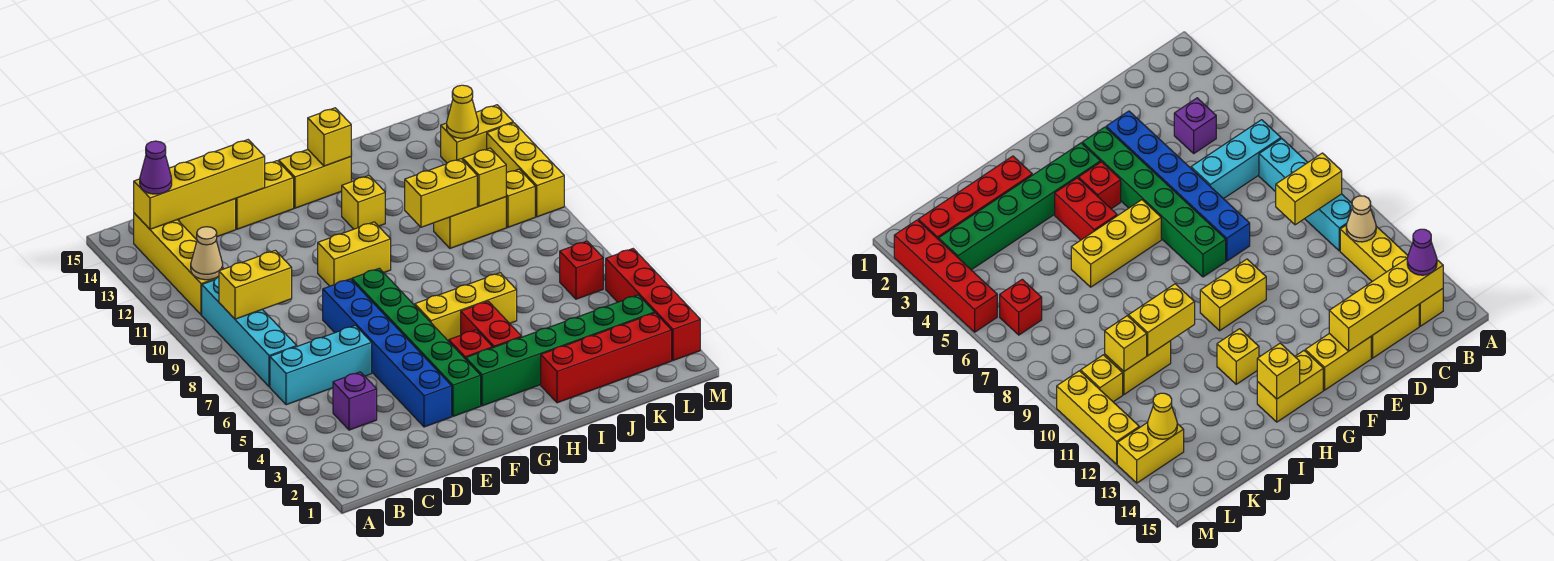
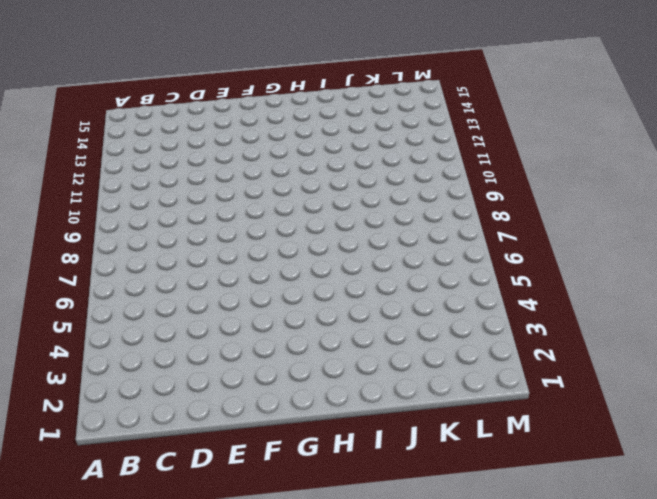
none -> cyan brick B6:D6 level 1
none -> cyan brick B7:B10 level 1
none -> yellow brick B11:B14 level 1
none -> purple brick C4 level 1

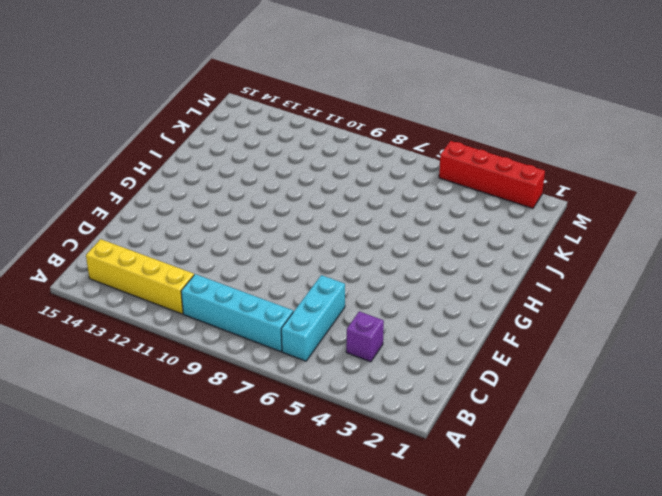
none -> yellow brick C14:D14 level 1
none -> blue brick E3:E8 level 1
none -> yellow brick E14:F14 level 1
none -> green brick F3:F8 level 1

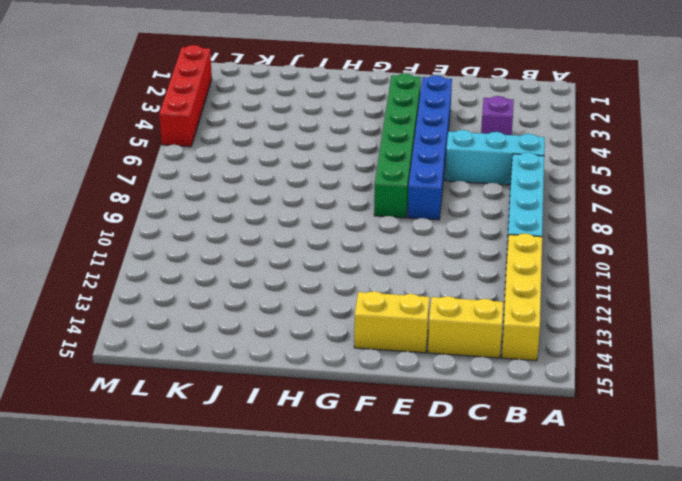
none -> yellow brick F10:G10 level 1
none -> green brick G3:L3 level 1
none -> red brick G4 level 1
none -> yellow brick G6:I6 level 1

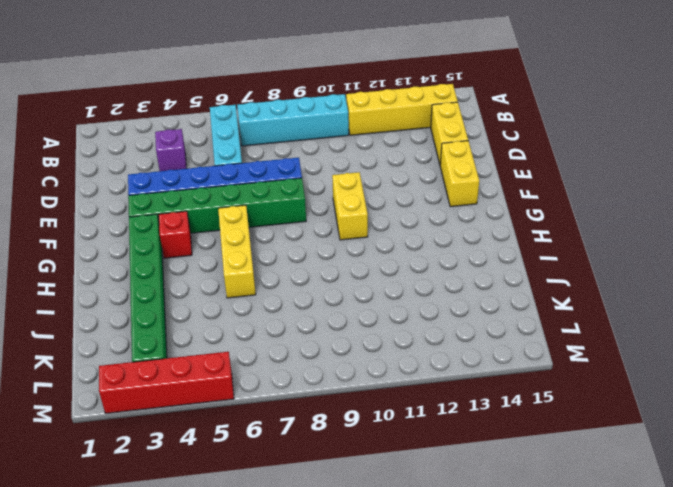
none -> yellow brick G14:H14 level 1
none -> red brick H4:H5 level 1
none -> yellow brick H12 level 1
none -> red brick I2:L2 level 1

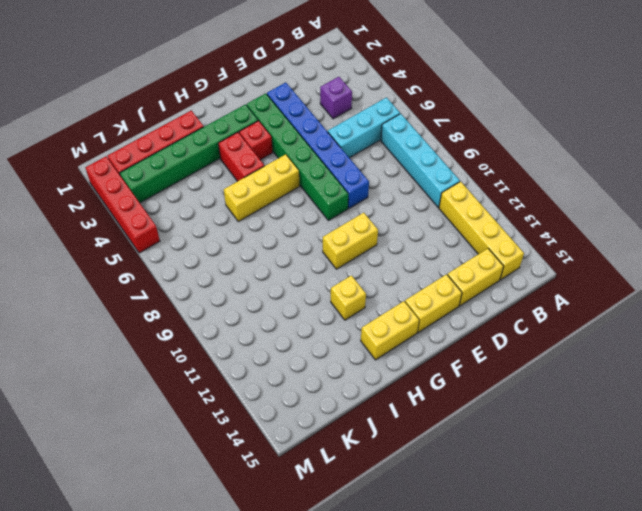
none -> yellow brick J10:K10 level 1
none -> red brick L6 level 1
none -> yellow brick L10 level 1
none -> yellow brick L13:M13 level 1

